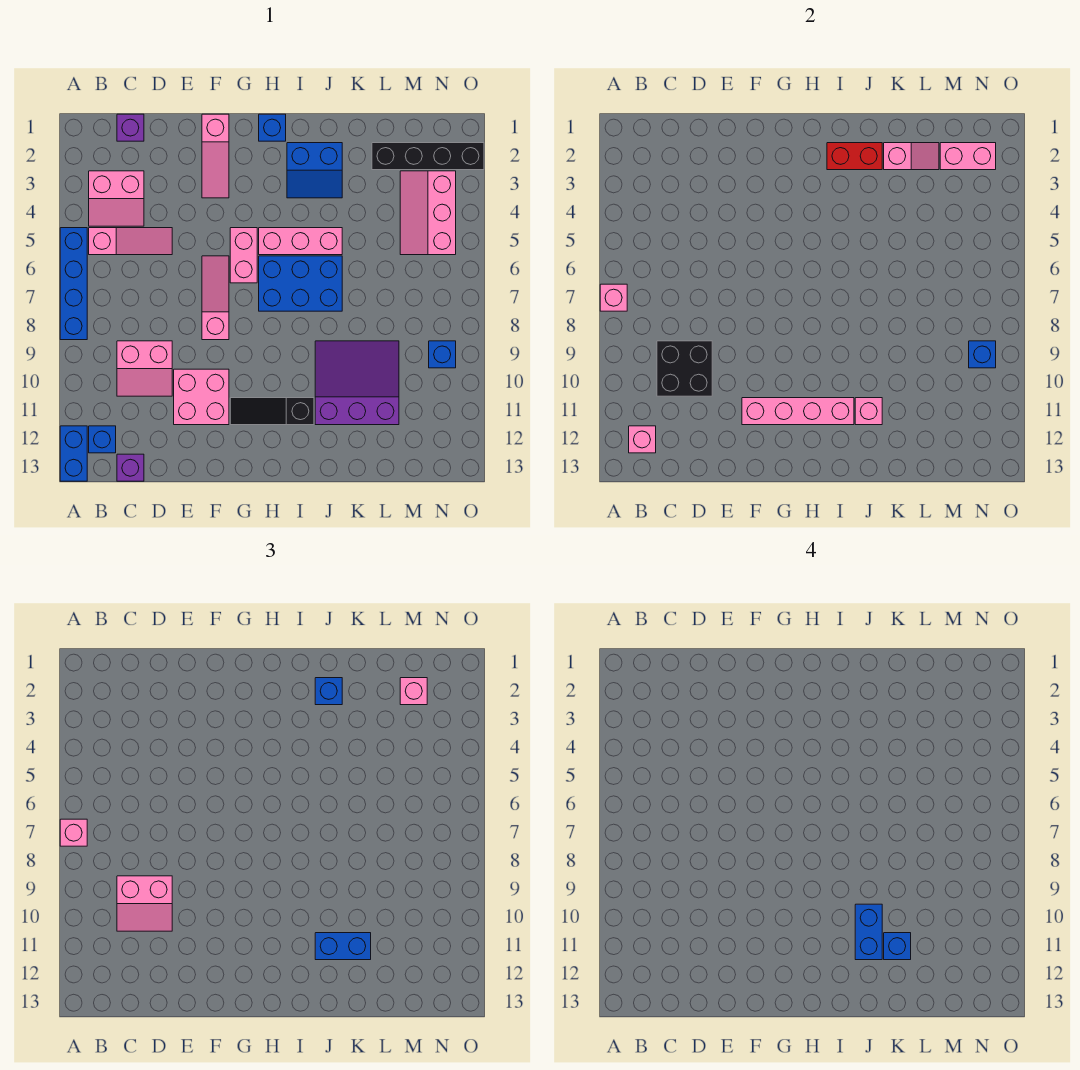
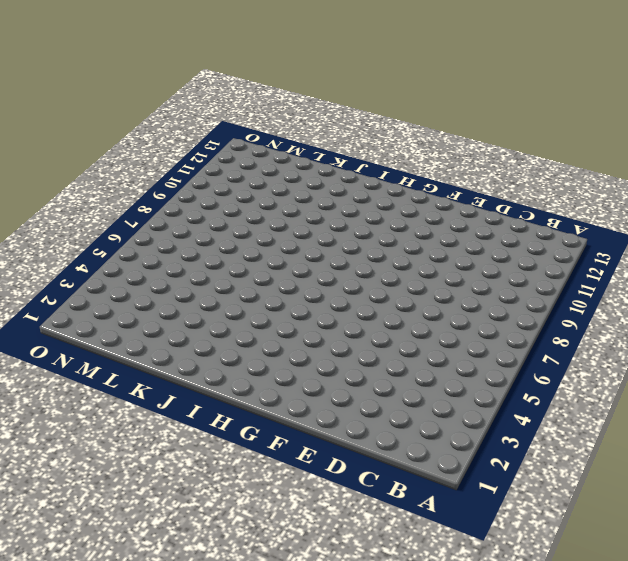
none -> blue brick A5:A8 level 1
none -> blue brick A12:A13 level 1
none -> pink slope B3:C4 level 1 top 3
none -> pink slope B5:D5 level 1 top B

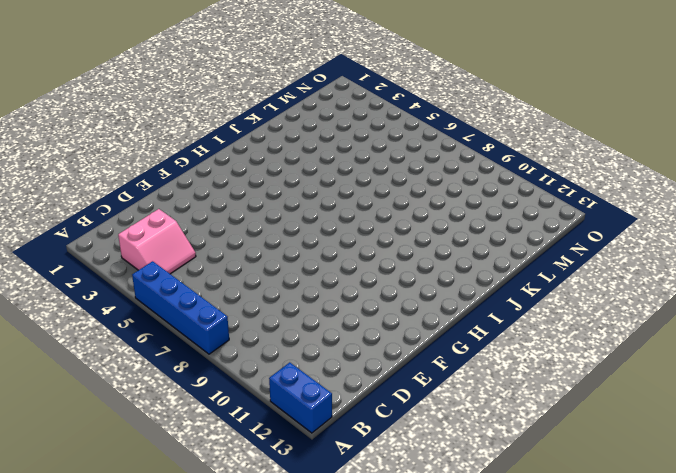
none -> pink slope B5:D5 level 1 top B
none -> blue brick B12 level 1
none -> purple brick C1 level 1
none -> pink slope C9:D10 level 1 top 9

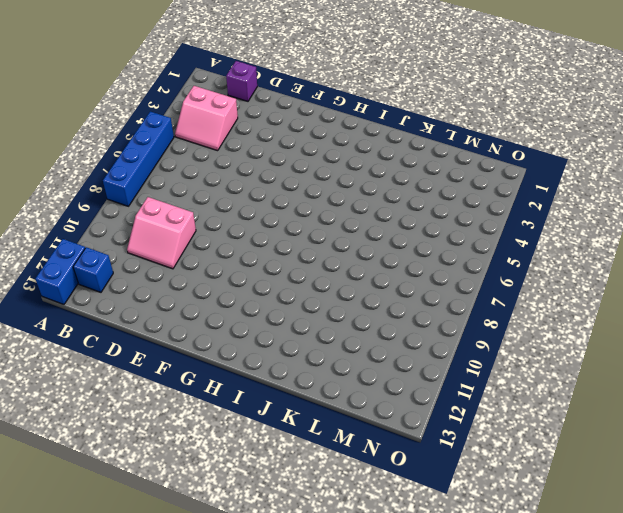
none -> pink slope B5:D5 level 1 top B
none -> purple brick C13 level 1
none -> pink brick E10:F11 level 1
none -> pink slope F1:F3 level 1 top 1

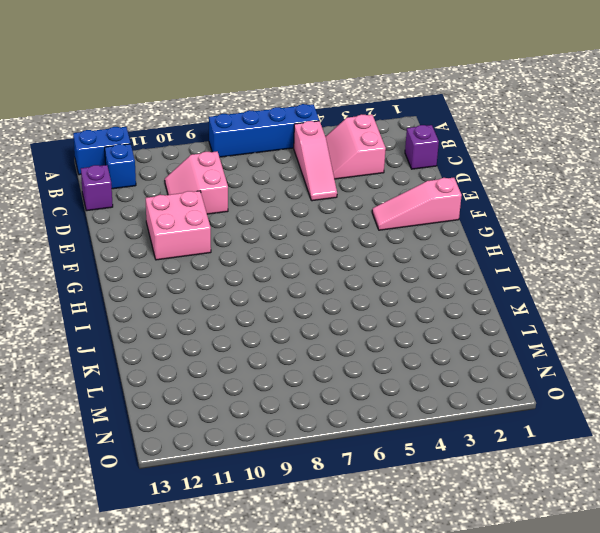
none -> pink slope F6:F8 level 1 top 8
none -> pink brick G5:G6 level 1
none -> black slope G11:I11 level 1 top I
none -> blue brick H1 level 1

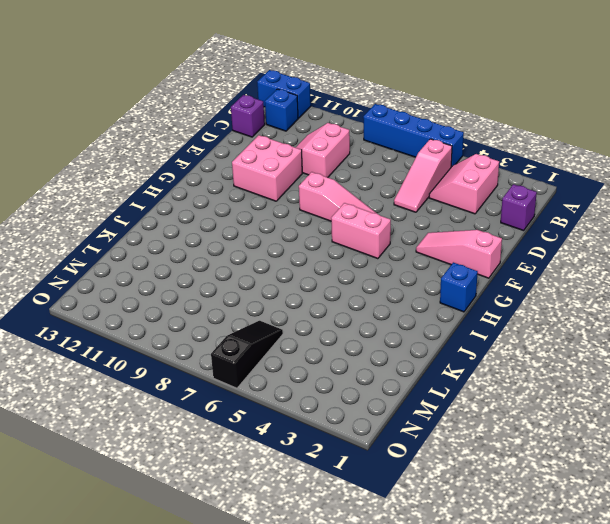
black slope M6:O6 level 1 top O -> black slope G11:I11 level 1 top I
none -> pink brick H5:J5 level 1
none -> blue brick H6:J7 level 1
none -> blue slope I2:J3 level 1 top 2
none -> purple slope J9:L11 level 1 top 11

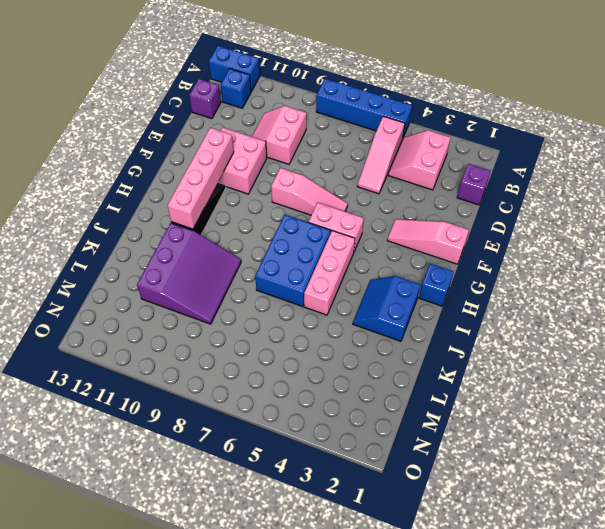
none -> black brick L2:O2 level 1
none -> pink slope M3:N5 level 1 top N
none -> blue brick N9 level 1
none -> pink brick A7 level 2

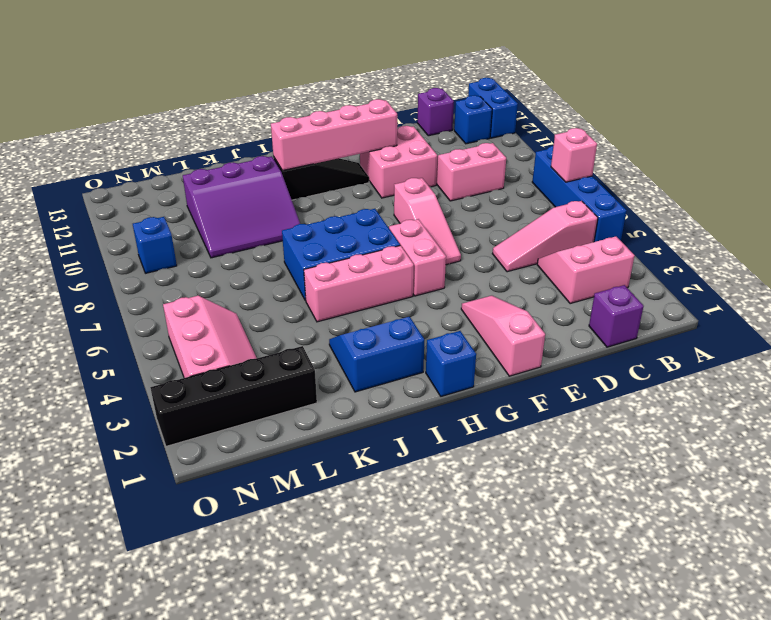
none -> pink brick B12 level 2
none -> black brick C9:D10 level 2
none -> red brick I2:J2 level 2
none -> pink brick J11 level 2

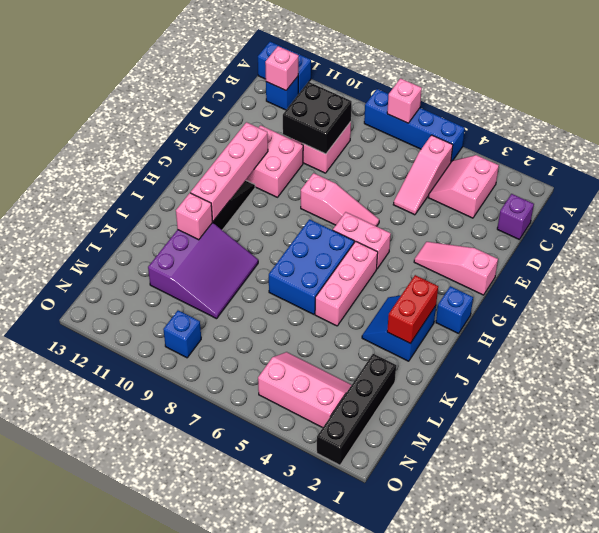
none -> purple brick C13 level 1
none -> pink slope K2:L2 level 2 top K
none -> pink brick M2:N2 level 2
none -> blue brick N9 level 2

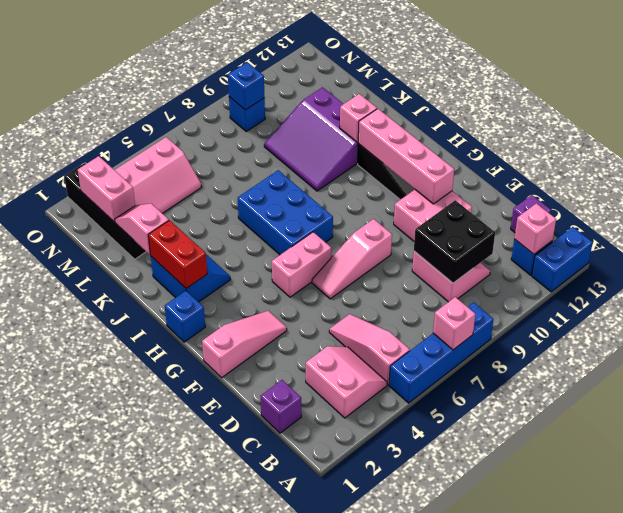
none -> pink brick H5:J5 level 1
none -> pink brick A7 level 3
none -> pink slope C9:D10 level 3 top 9
none -> blue brick J2 level 3

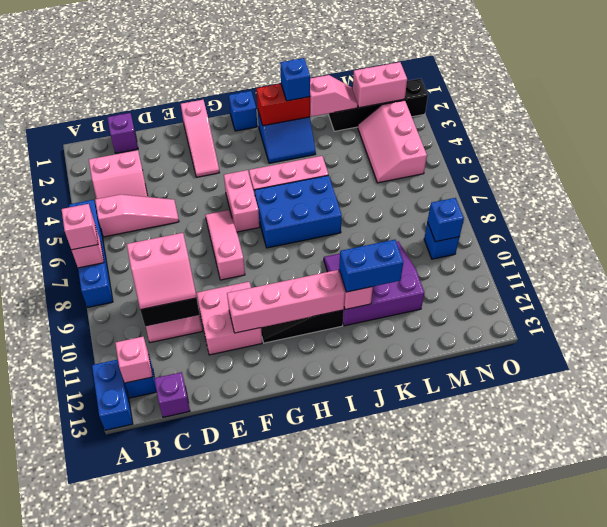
none -> pink brick M2 level 3
none -> blue brick J10:J11 level 4
none -> blue brick K11 level 4

